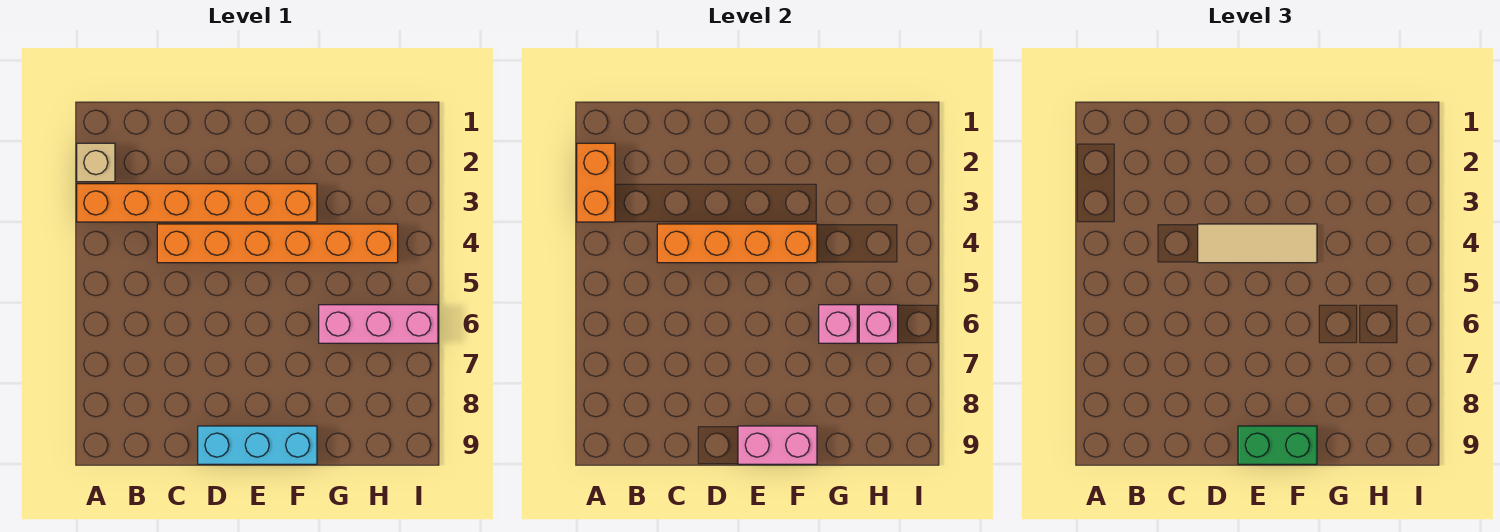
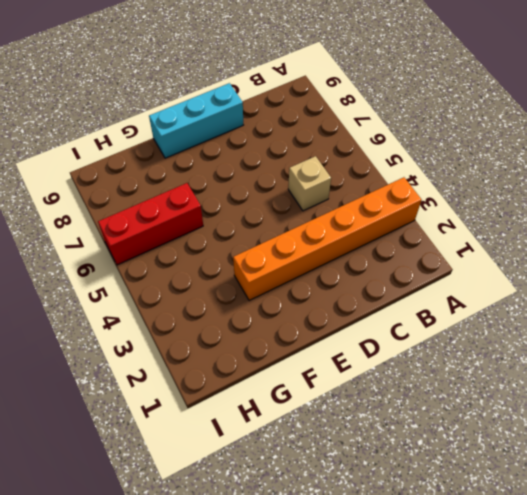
tan brick C5 level 1 -> tan brick A2 level 1
red brick G6:I6 level 1 -> pink brick G6:I6 level 1
none -> orange brick C4:H4 level 1
none -> orange brick A2:A3 level 2
none -> orange brick C4:F4 level 2

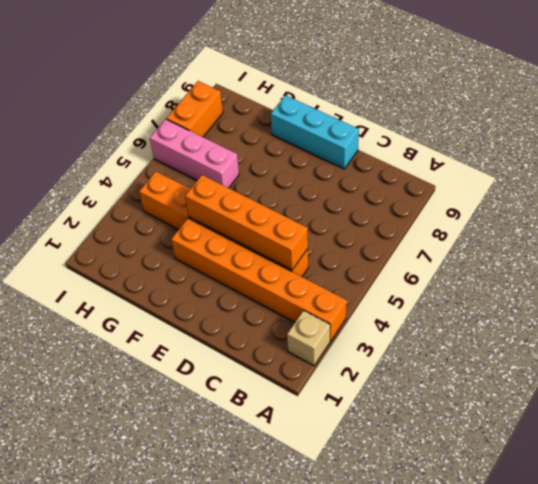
orange brick I7:I8 level 1 -> orange brick A2:A3 level 2
none -> pink brick E9:F9 level 2
none -> pink brick G6 level 2
none -> pink brick H6 level 2

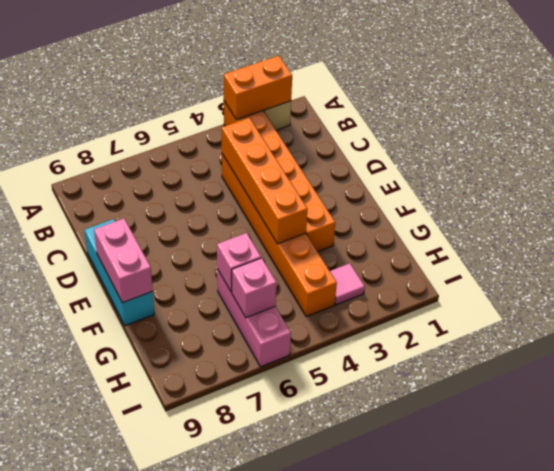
pink tile H3 level 1 -> none
none -> tan tile D4:F4 level 3
none -> green brick E9:F9 level 3

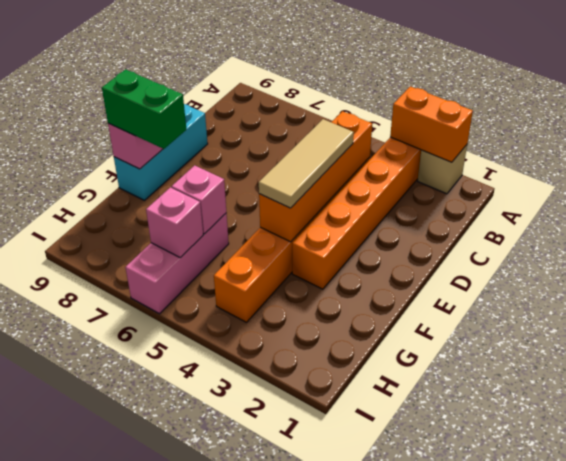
green brick F8:F9 level 3 -> green brick E9:F9 level 3

